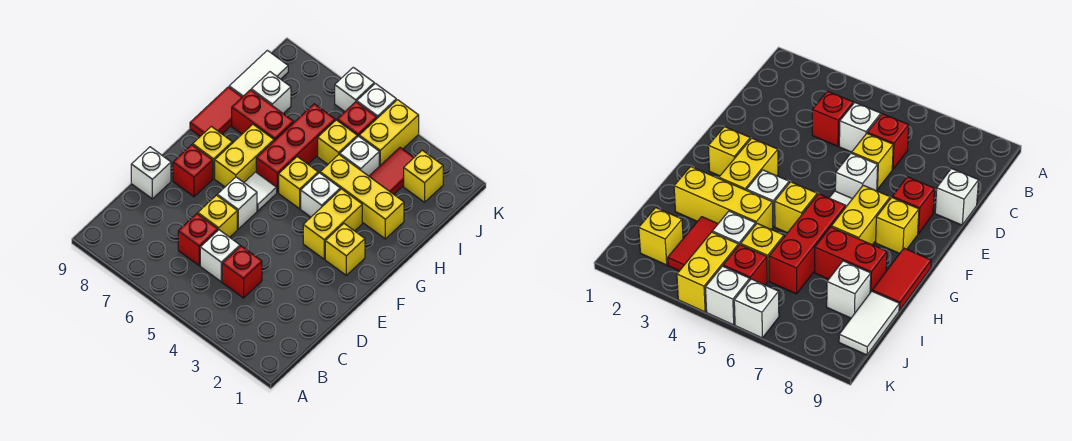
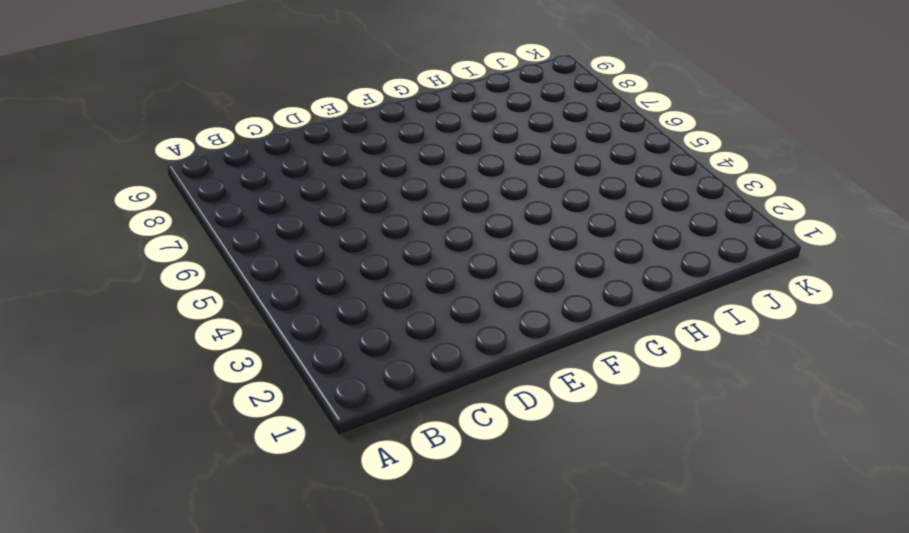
none -> red brick C4 level 1
none -> white brick C5 level 1
none -> red brick C6 level 1

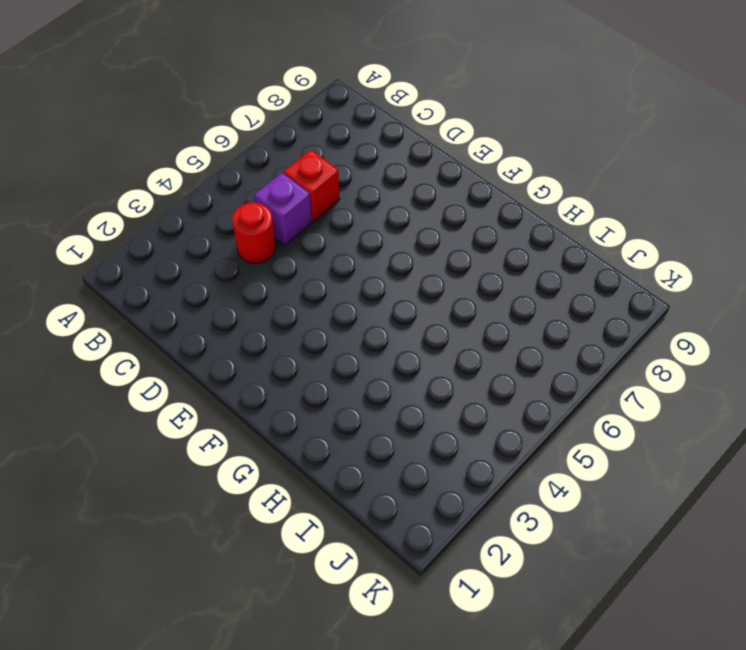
red round brick C4 level 1 -> red brick C4 level 1
purple brick C5 level 1 -> white brick C5 level 1
none -> yellow brick D6 level 1
none -> white brick D9 level 1
none -> white brick E6 level 1

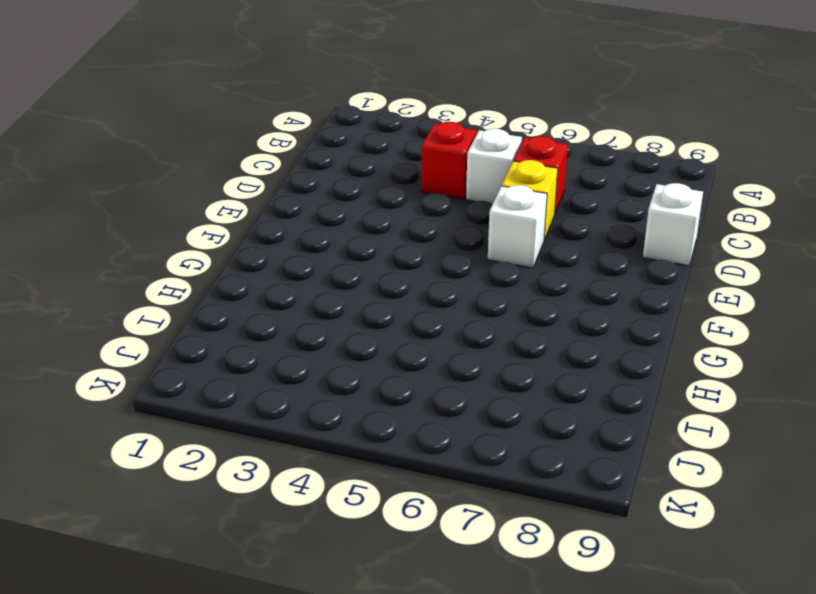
none -> red brick E8 level 1
none -> yellow brick F2 level 1
none -> yellow brick F3:G3 level 1

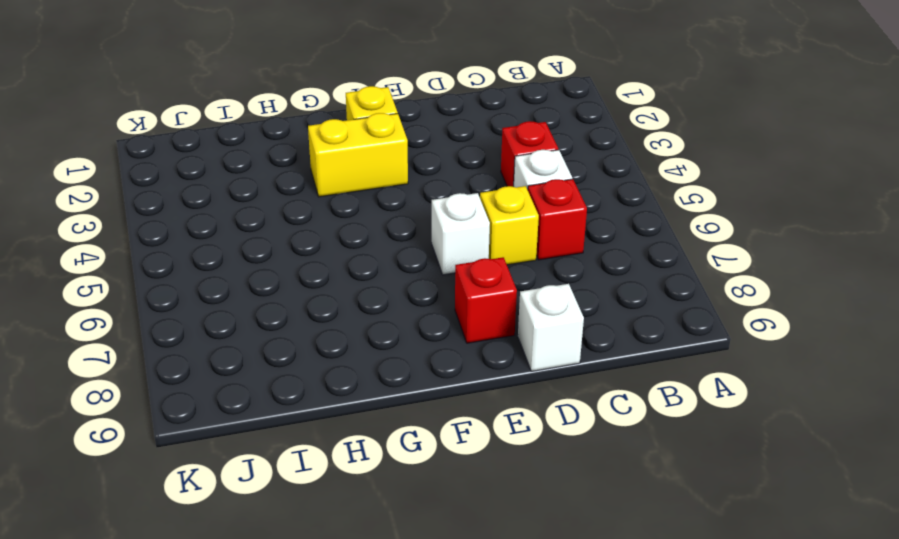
none -> white tile F6 level 1
none -> yellow brick F7:G7 level 1
none -> yellow brick F8 level 1

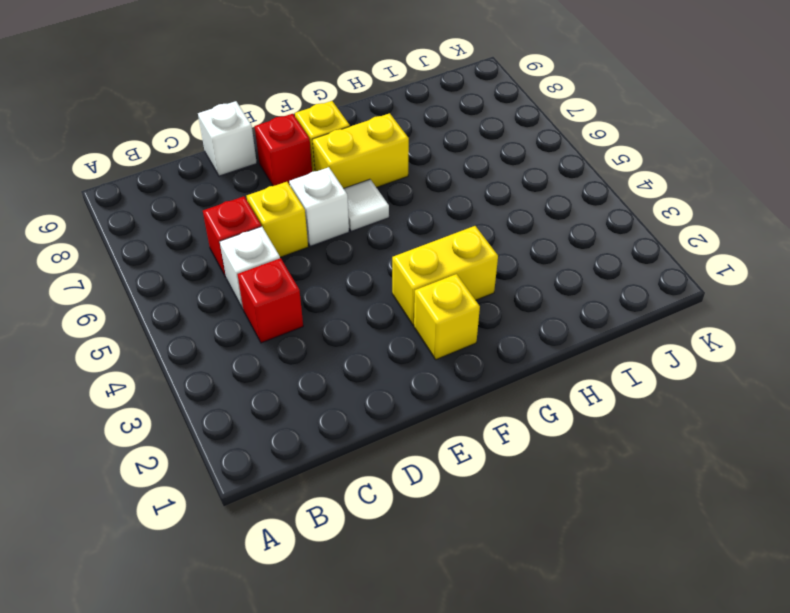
none -> white brick G4 level 1
none -> yellow brick G5 level 1
none -> red brick G6:I6 level 1

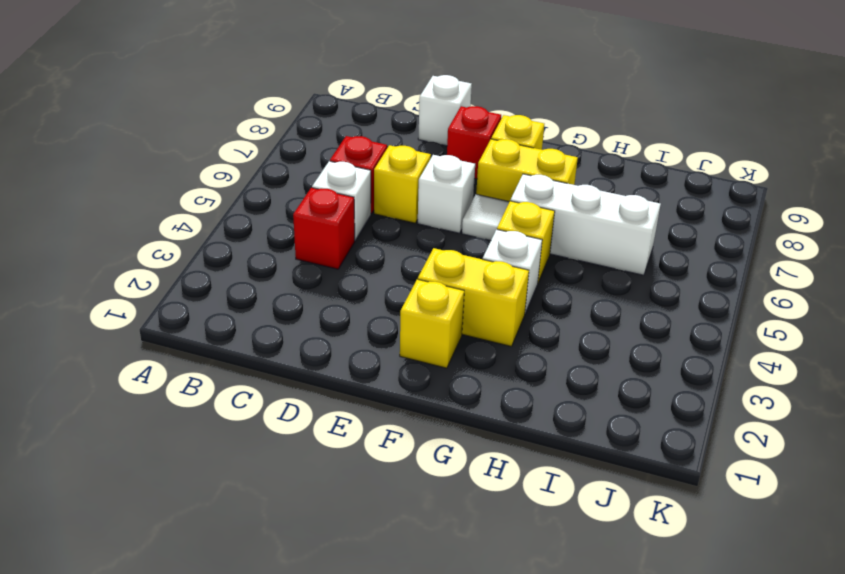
white brick G6:I6 level 1 -> red brick G6:I6 level 1
none -> red tile G9:H9 level 1
none -> yellow brick H2:H4 level 1
none -> red brick H7:H8 level 1

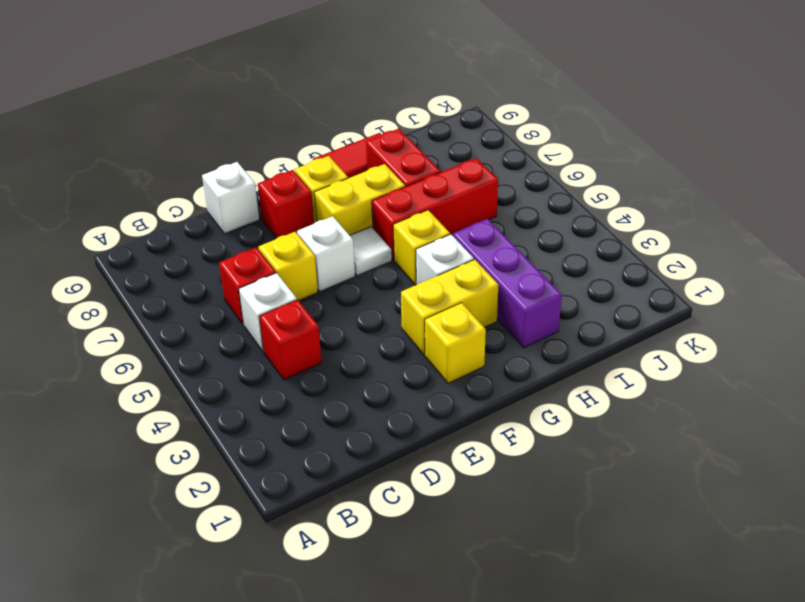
purple brick H2:H4 level 1 -> yellow brick H2:H4 level 1
none -> red tile I3:J3 level 1
none -> white brick I4 level 1
none -> yellow brick I5 level 1

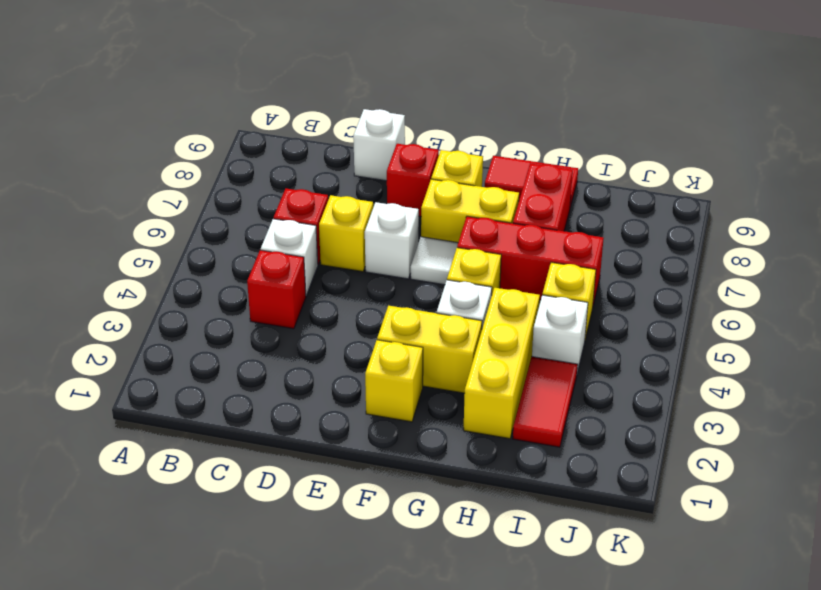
red tile I2:I3 level 1 -> red tile I3:J3 level 1
none -> white brick I8 level 1
none -> white tile I9:J9 level 1
none -> yellow brick J2 level 1

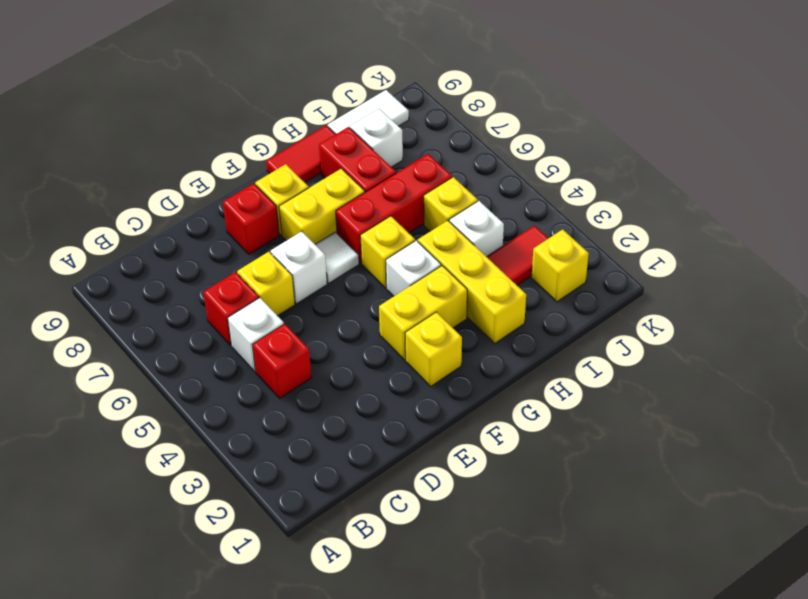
none -> white brick D9 level 1
none -> yellow brick J4:K4 level 1
none -> red brick J5 level 1

